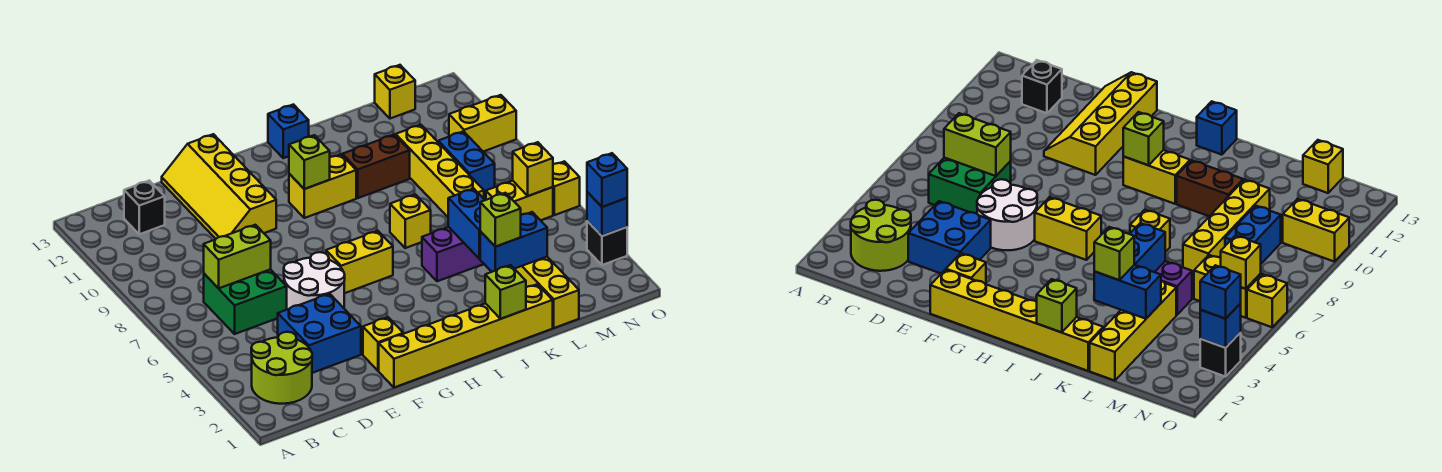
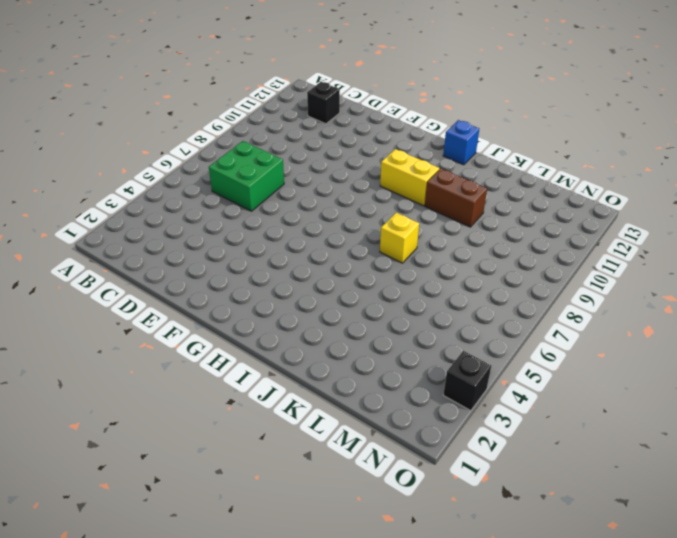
none -> lime round brick B2:C3 level 1
none -> blue brick D3:E4 level 1
none -> white round brick E5:F6 level 1
none -> yellow slope E10:F13 level 1 top F

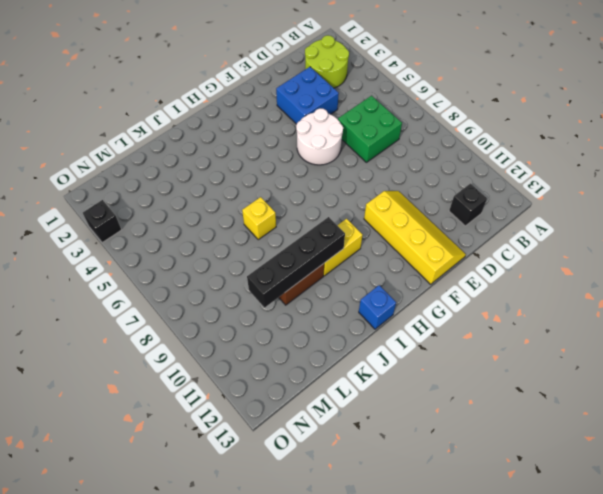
black brick I10:L10 level 2 -> none
none -> yellow brick F1:K1 level 1
none -> yellow brick F2 level 1
none -> yellow brick G6:H6 level 1
none -> purple brick J5:L5 level 1

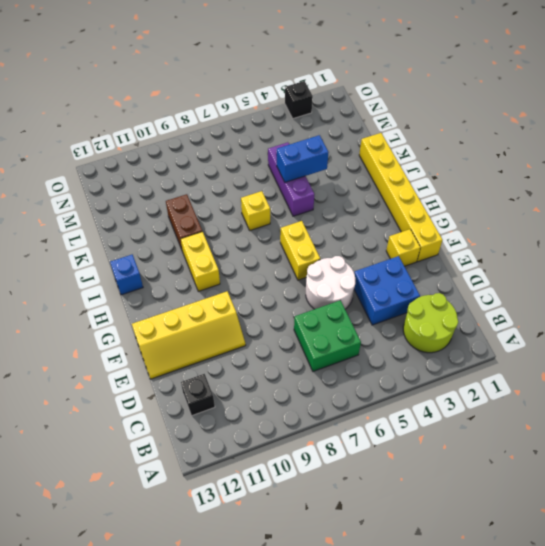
none -> yellow brick L1:L4 level 1
none -> yellow brick L7:L10 level 1
none -> yellow brick M6:N6 level 1
none -> blue brick M8:M9 level 1

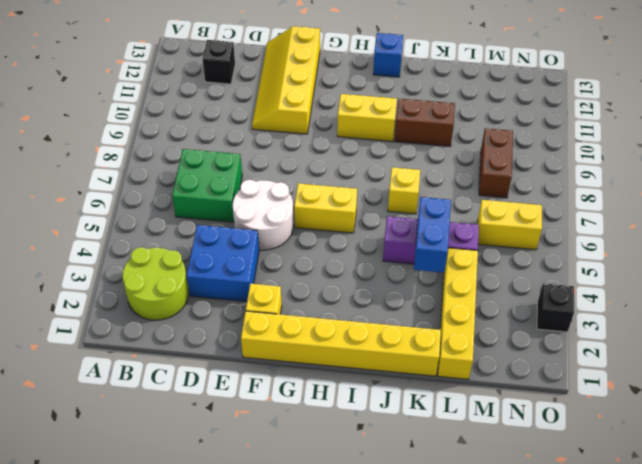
brown brick M8:M9 level 1 -> blue brick M8:M9 level 1
none -> yellow brick L7:L10 level 1
none -> yellow brick M13 level 1
none -> yellow brick N10:O10 level 1
none -> yellow brick O6 level 1

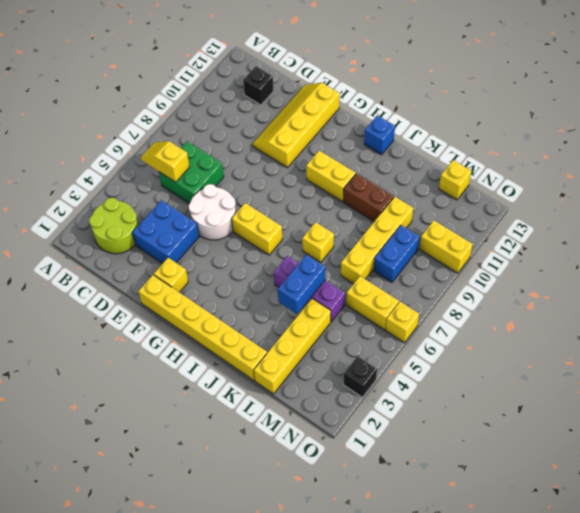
yellow slope B6:C6 level 2 top C -> none
none -> lime brick C7:D7 level 2
none -> lime brick H10 level 2
none -> lime brick J1 level 2
none -> blue brick K3:L3 level 2

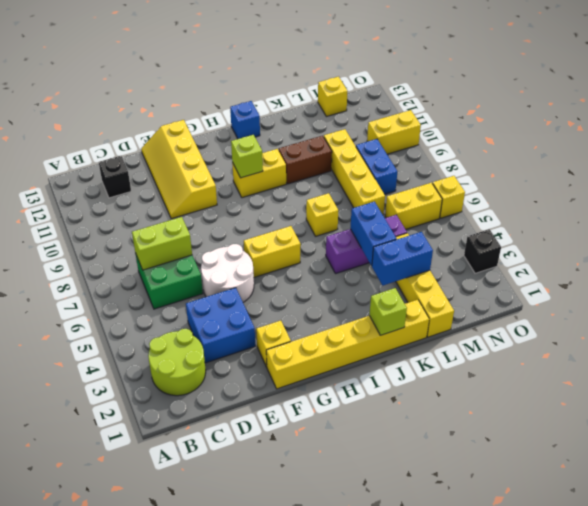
none -> yellow brick N6 level 2
none -> blue brick O3 level 2
none -> lime brick K3 level 3
none -> blue brick O3 level 3

